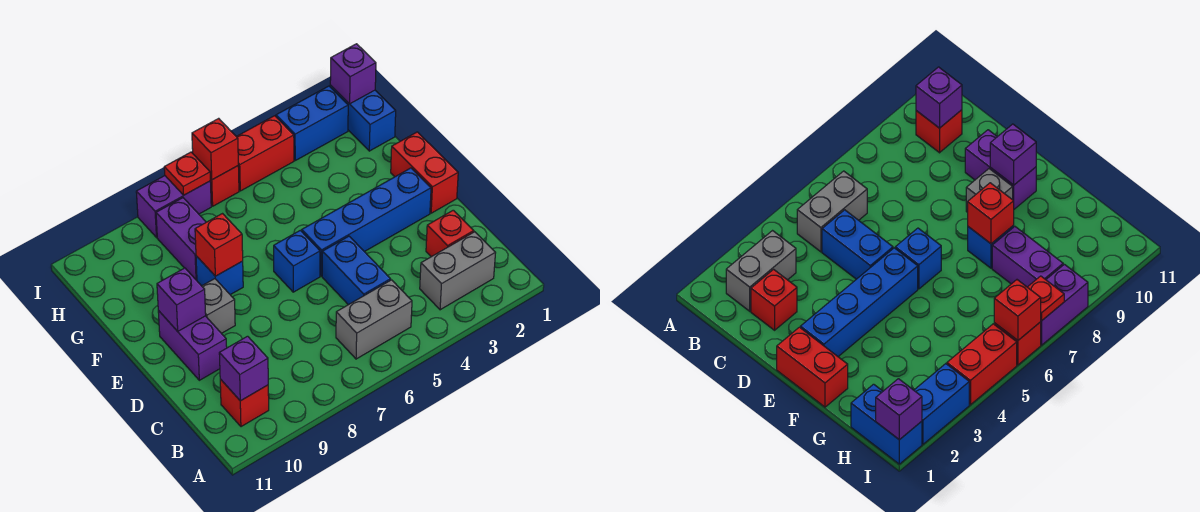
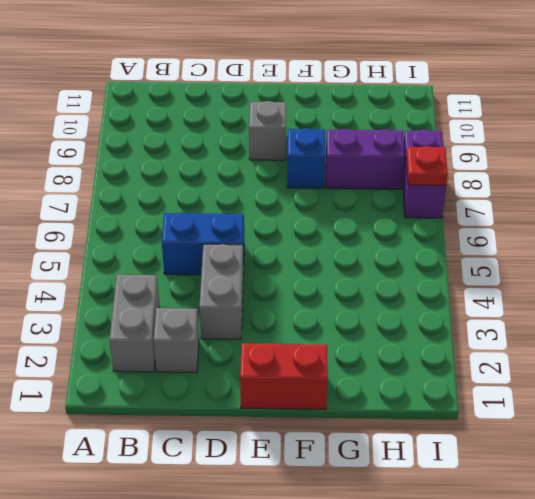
grey brick C2 level 1 -> red brick C2 level 1
grey brick D3:D4 level 1 -> grey brick B5:B6 level 1
none -> red brick B10 level 1
none -> purple brick D10:E10 level 1
none -> blue brick E2:E5 level 1

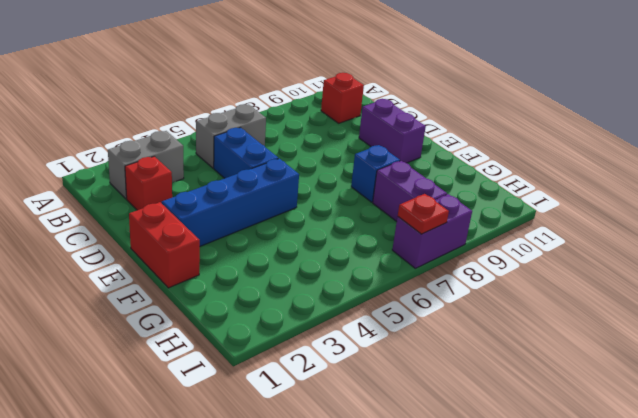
none -> blue brick E6 level 1
none -> grey brick E9 level 1
none -> blue brick H1:I1 level 1

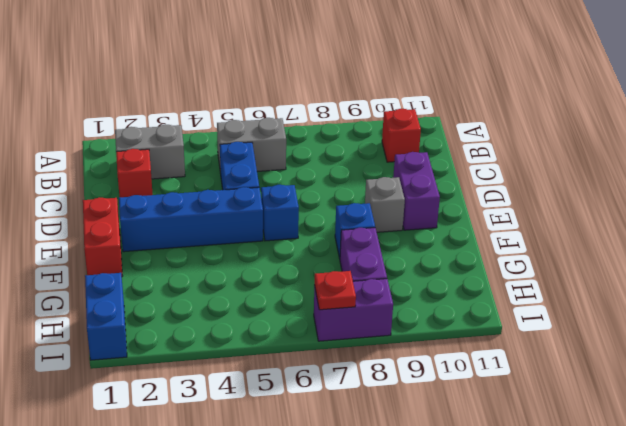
none -> blue brick I2:I3 level 1
none -> red brick I4:I5 level 1
none -> red brick I6 level 1

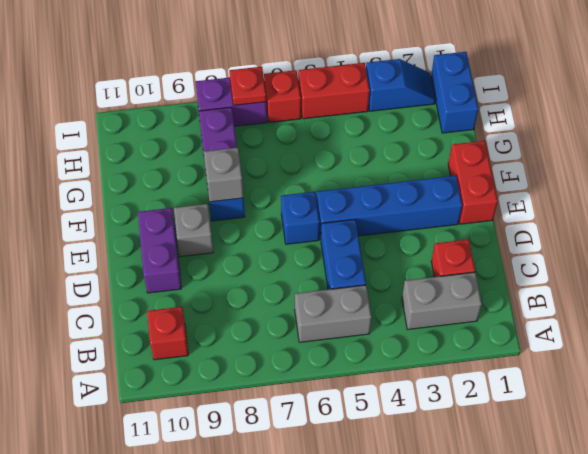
grey brick F8 level 2 -> red brick F8 level 2
blue slope I2:I3 level 1 top 3 -> blue brick I2:I3 level 1
none -> purple brick B10 level 2
none -> purple brick E10 level 2
none -> purple brick I1 level 2

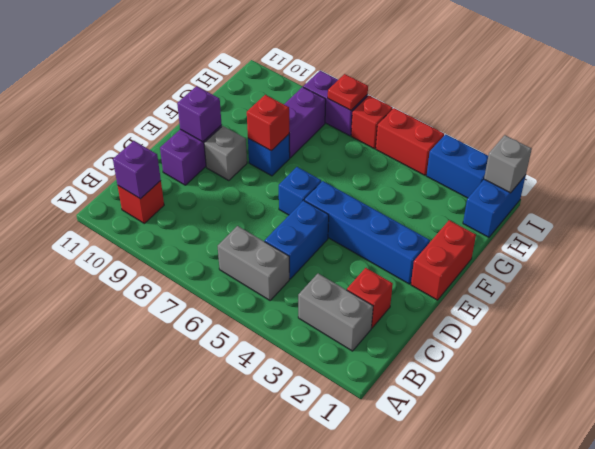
grey brick I1 level 2 -> purple brick I1 level 2
none -> red brick I6 level 2

